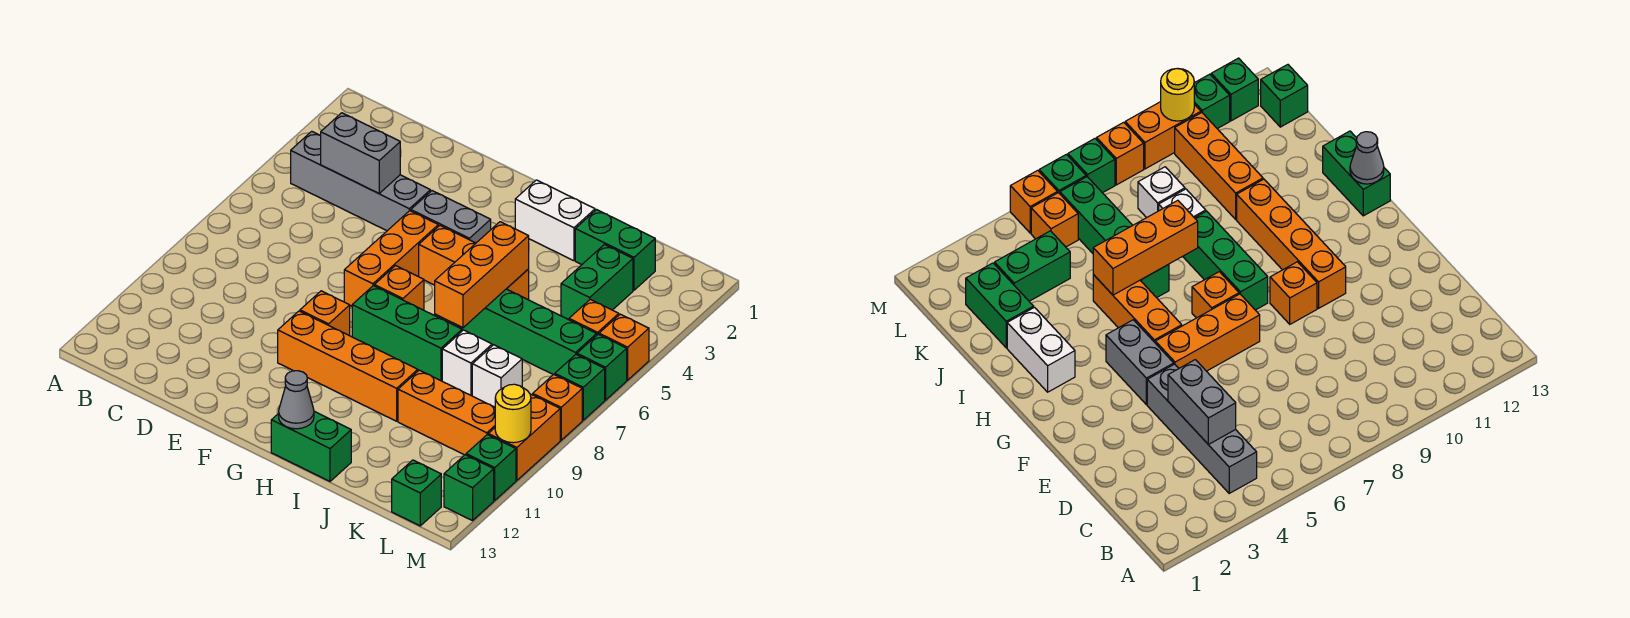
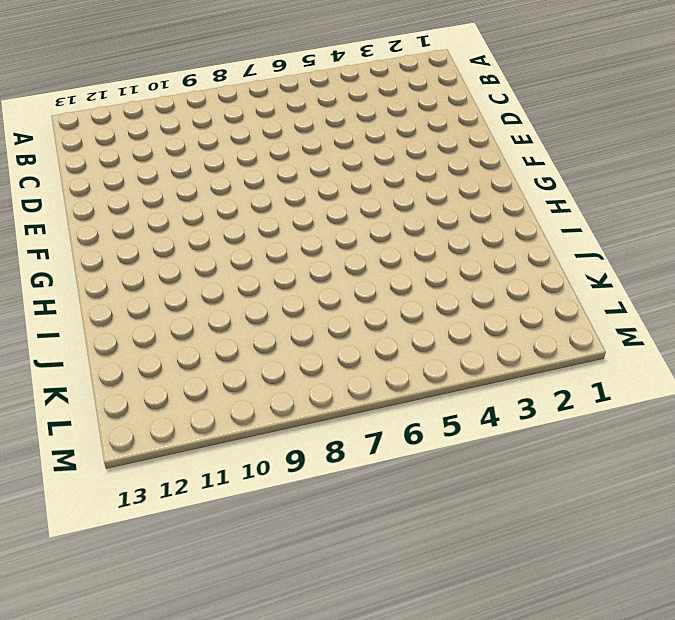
none -> grey brick B4:E4 level 1
none -> grey brick F4:G4 level 1
none -> orange brick F5:F7 level 1

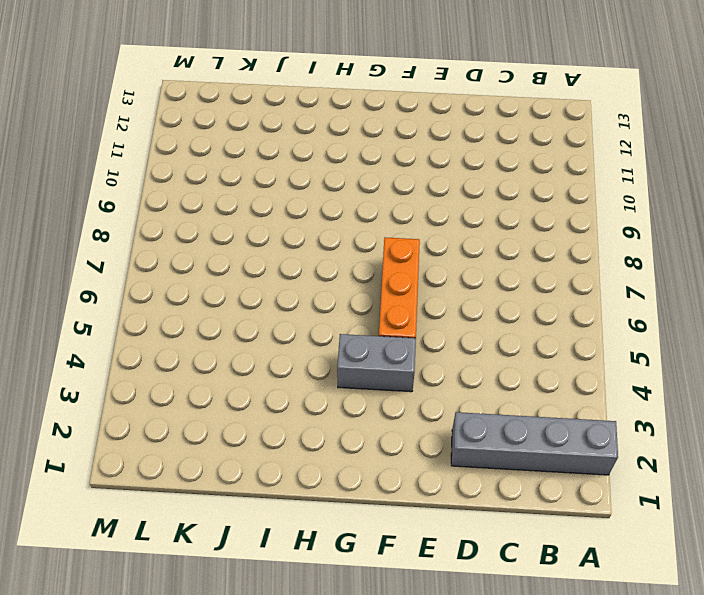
grey brick A2:D2 level 1 -> grey brick B4:E4 level 1
none -> orange brick F9 level 1
none -> orange brick F10:I10 level 1
none -> orange brick G5:I5 level 1

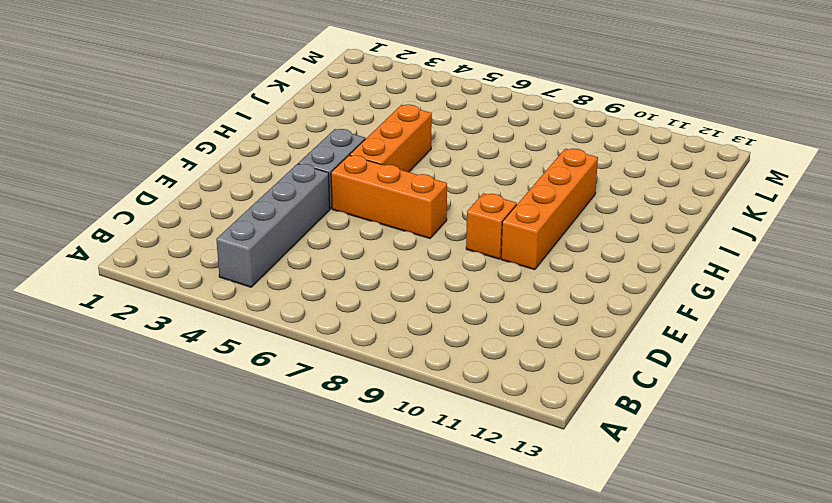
none -> orange brick G7 level 1
none -> green brick G8:I8 level 1
none -> white brick H2:I2 level 1

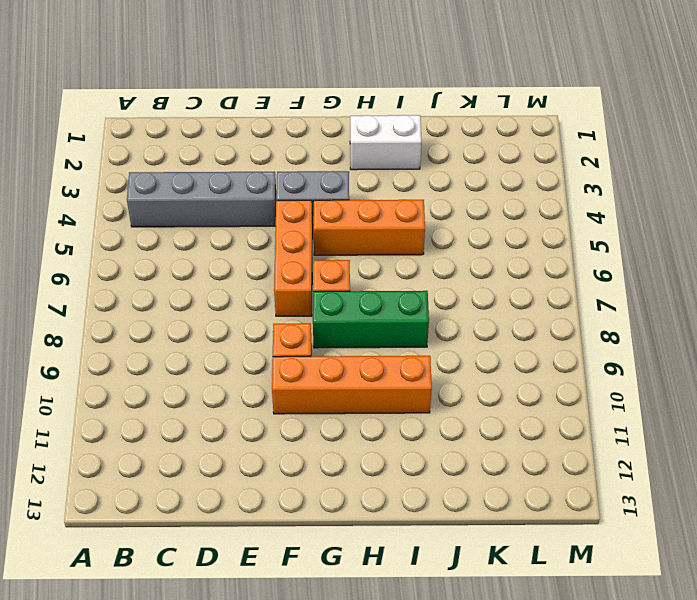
none -> green brick H13:I13 level 1
none -> green brick I6:L6 level 1
none -> green brick J2:K2 level 1

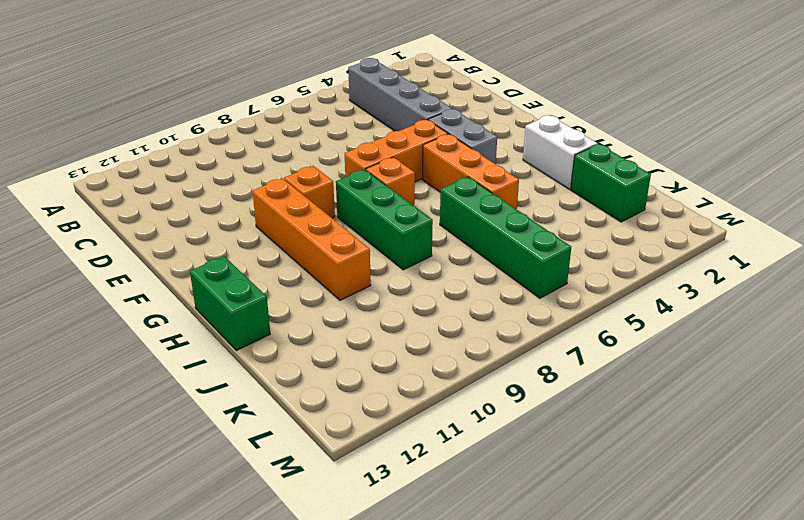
none -> white brick J8 level 1
none -> orange brick J10:L10 level 1
none -> green brick K3:K4 level 1

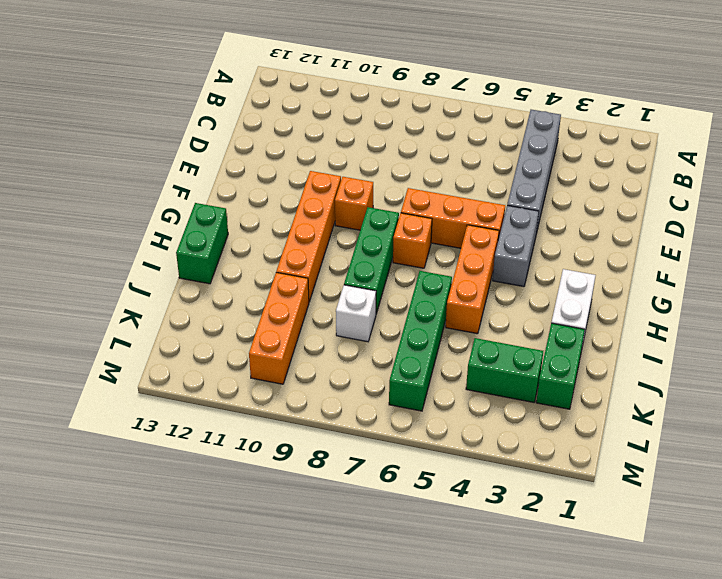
none -> white brick K8 level 1
none -> orange brick L5 level 1
none -> green brick L13 level 1

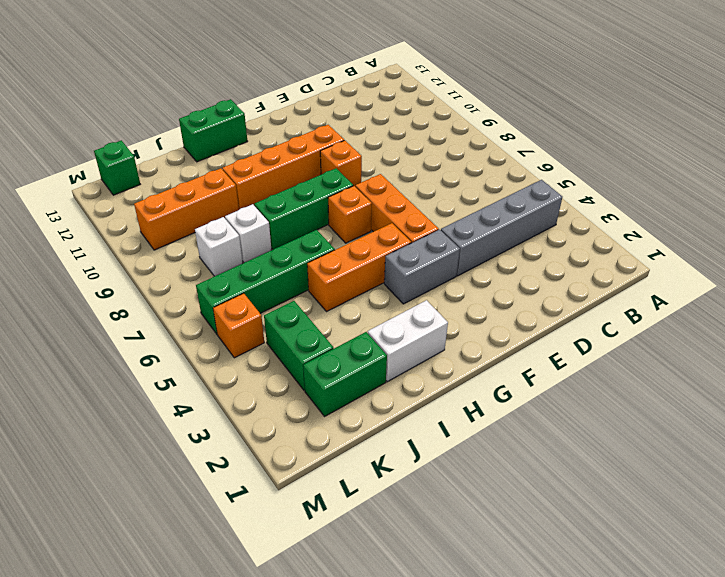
none -> orange brick M5 level 1
none -> green brick M6 level 1
none -> green brick M7 level 1

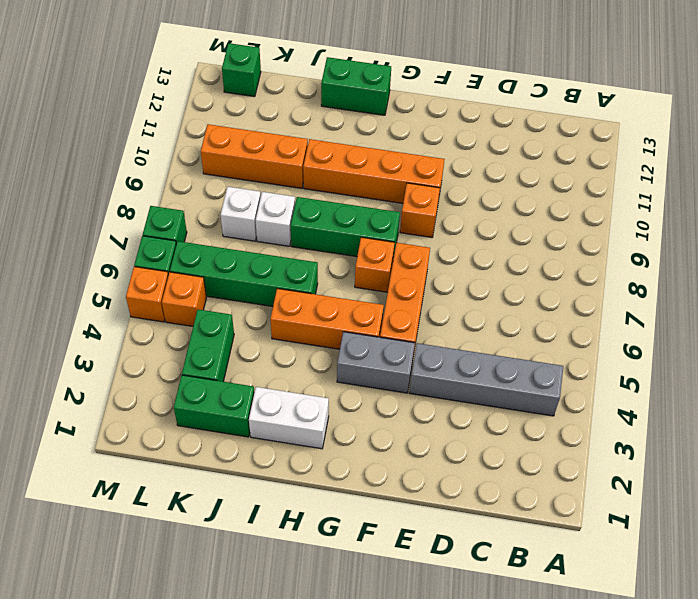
none -> orange brick M8 level 1
none -> orange brick M9:M10 level 1
none -> green brick M11 level 1

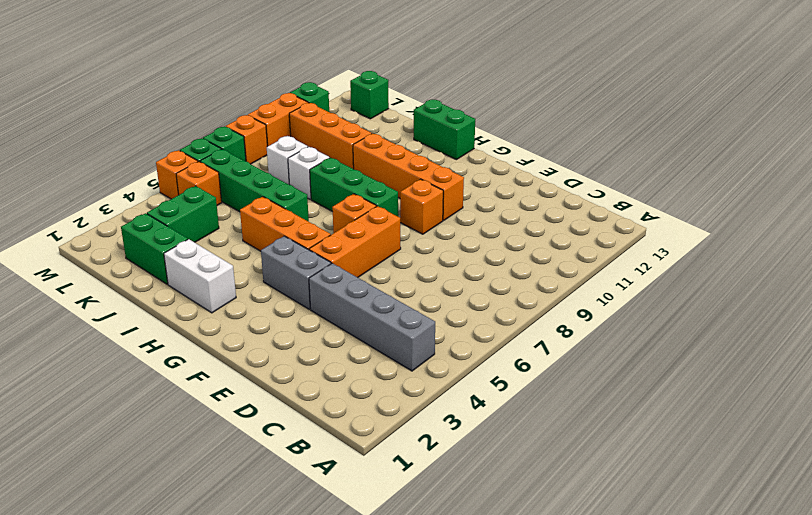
none -> green brick M12 level 1
none -> grey brick C4:D4 level 2
none -> grey cone H13 level 2

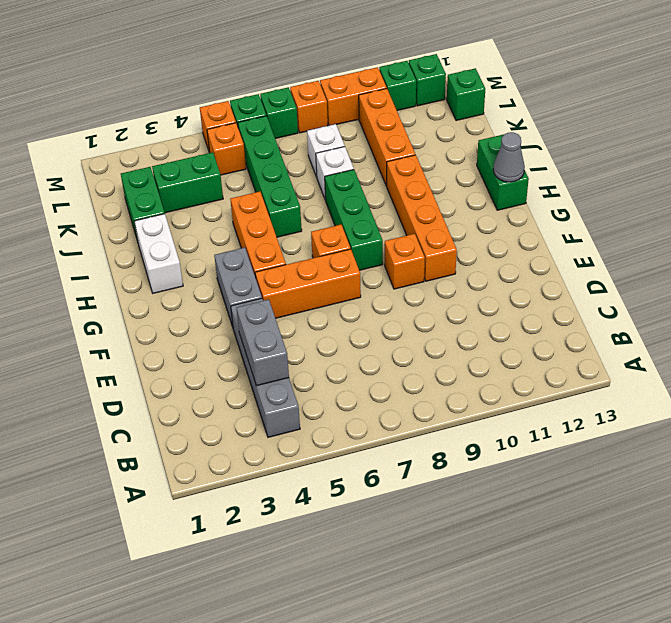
none -> orange brick I5:I7 level 2
none -> yellow round brick M10 level 2

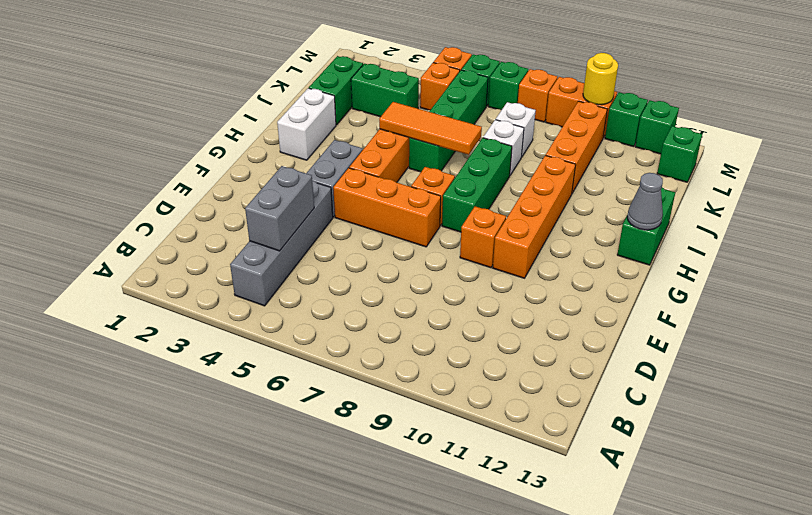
orange tile I5:I7 level 2 -> orange brick I5:I7 level 2

